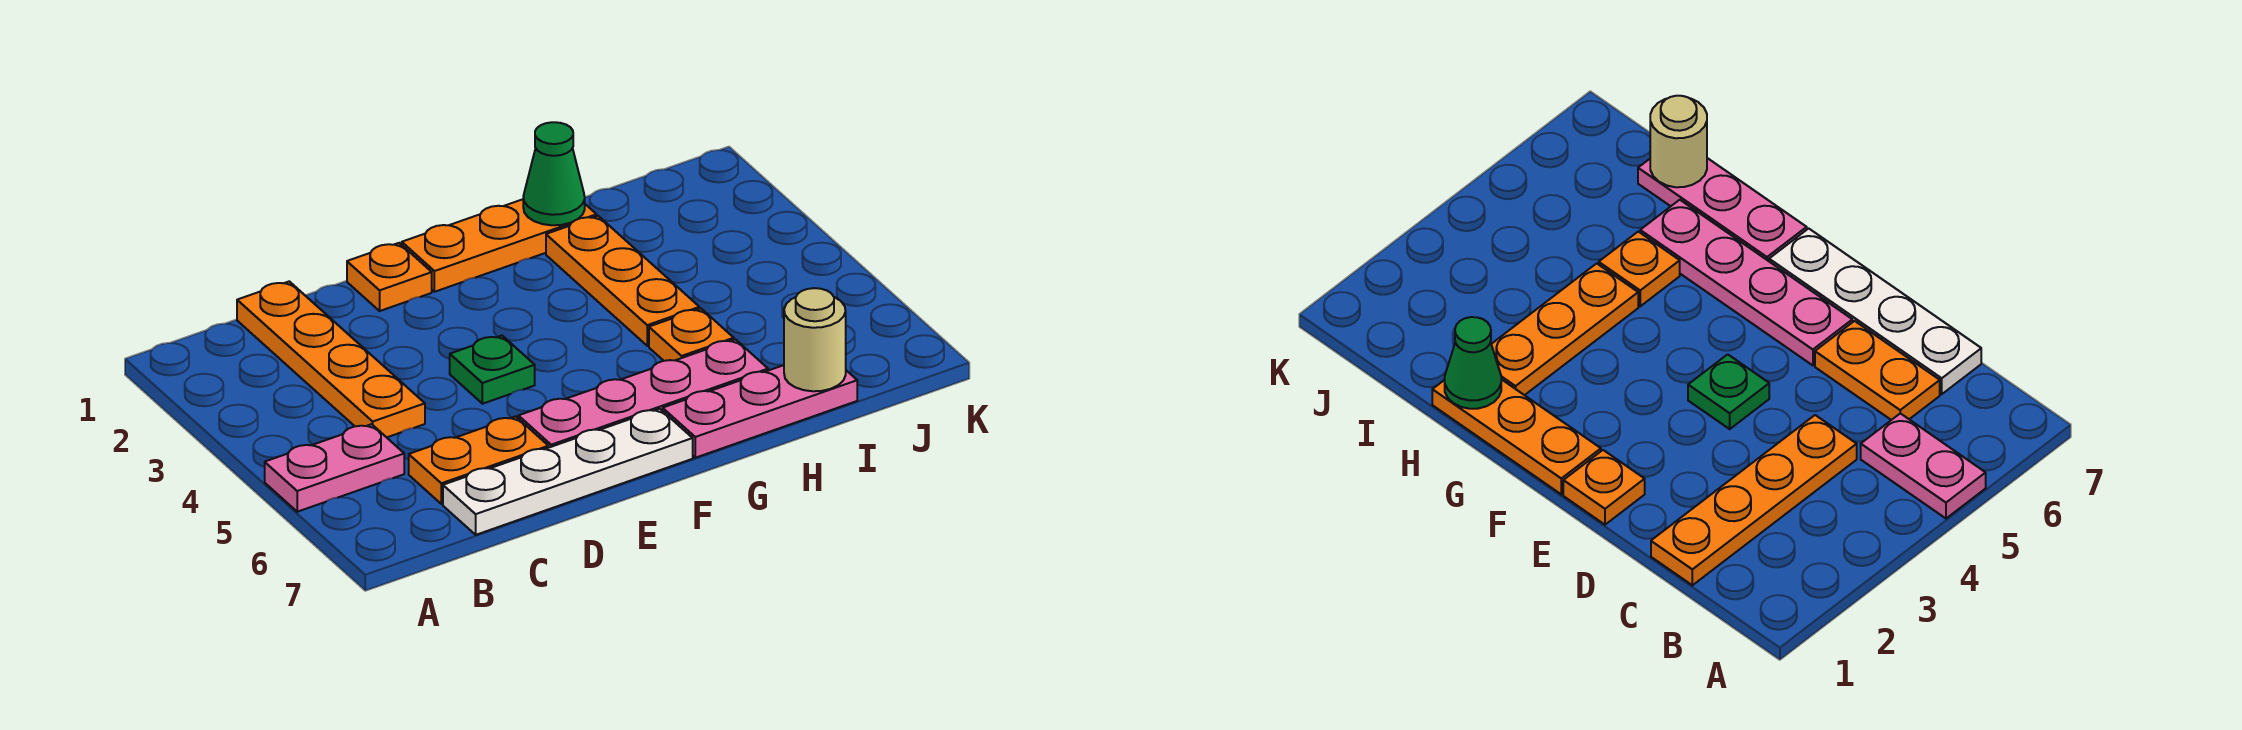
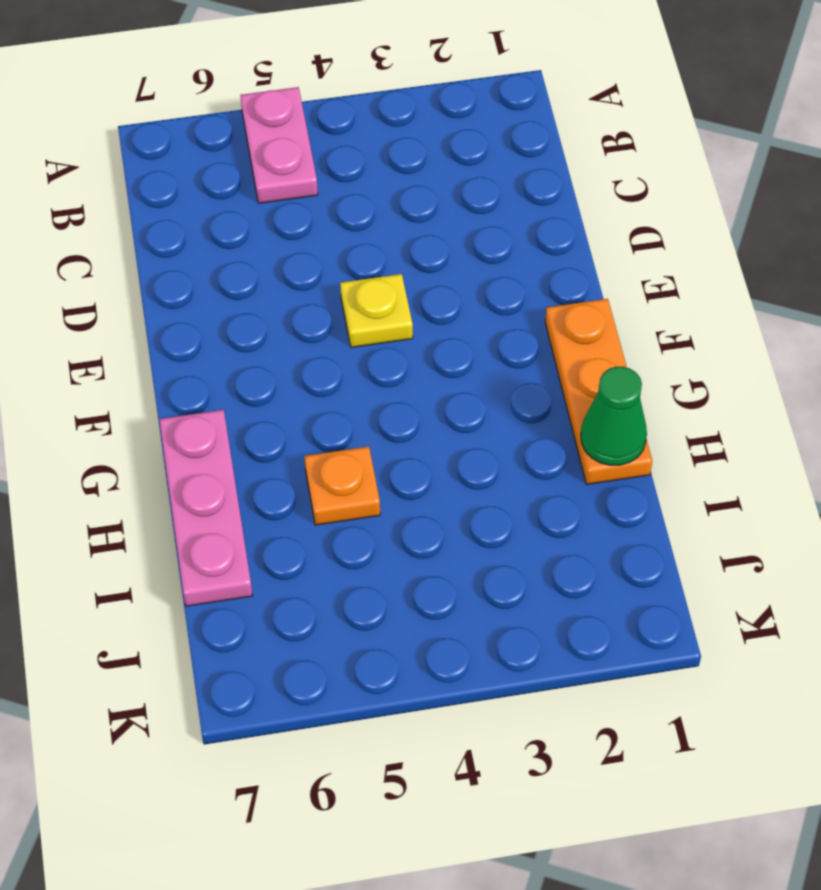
yellow plate E4 level 1 -> green plate E4 level 1
none -> orange plate C1:C4 level 1
none -> orange plate C6:D6 level 1
none -> white plate C7:F7 level 1

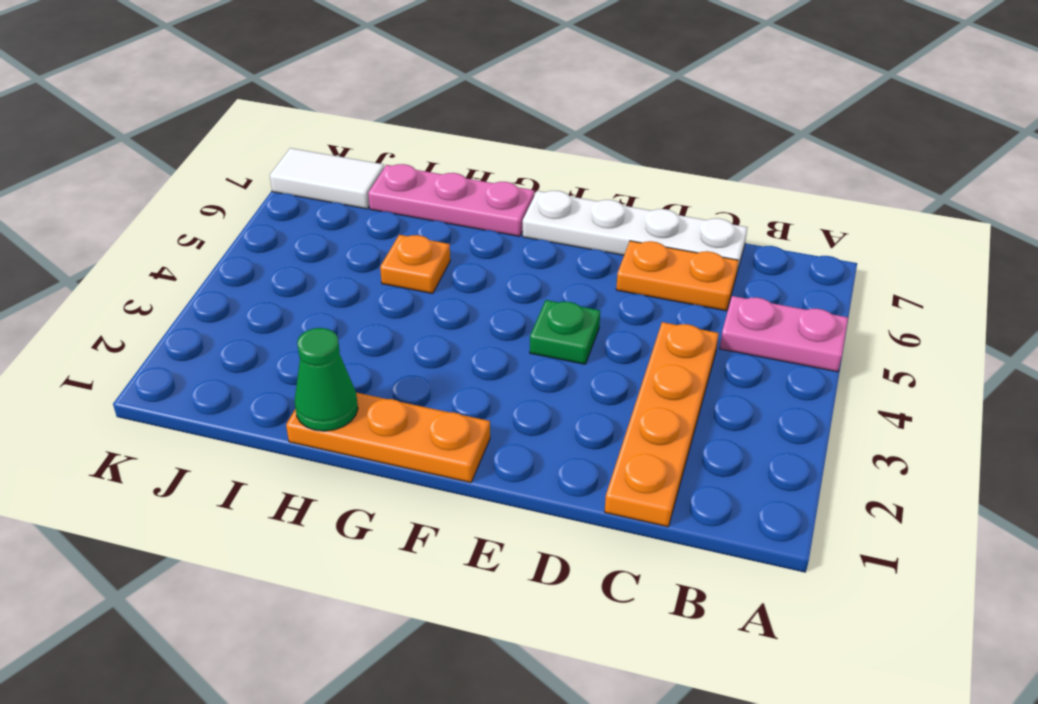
white tile J7:K7 level 1 -> none
none -> orange plate E1 level 1
none -> pink plate E6:H6 level 1
none -> orange plate H2:H4 level 1

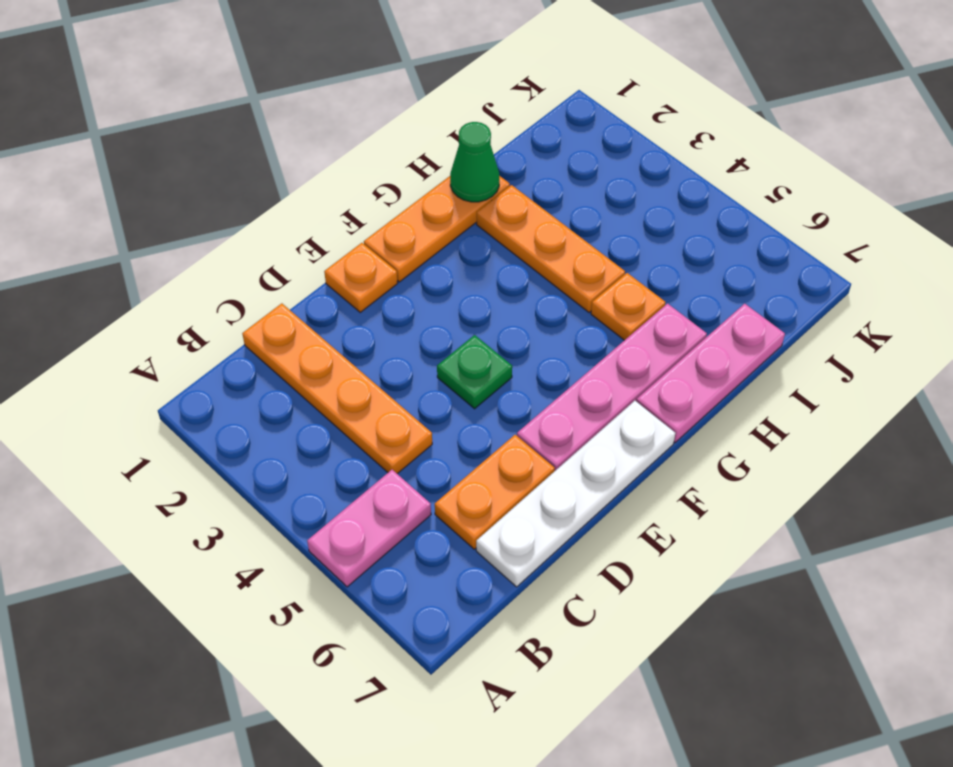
none -> tan round brick I7 level 2

